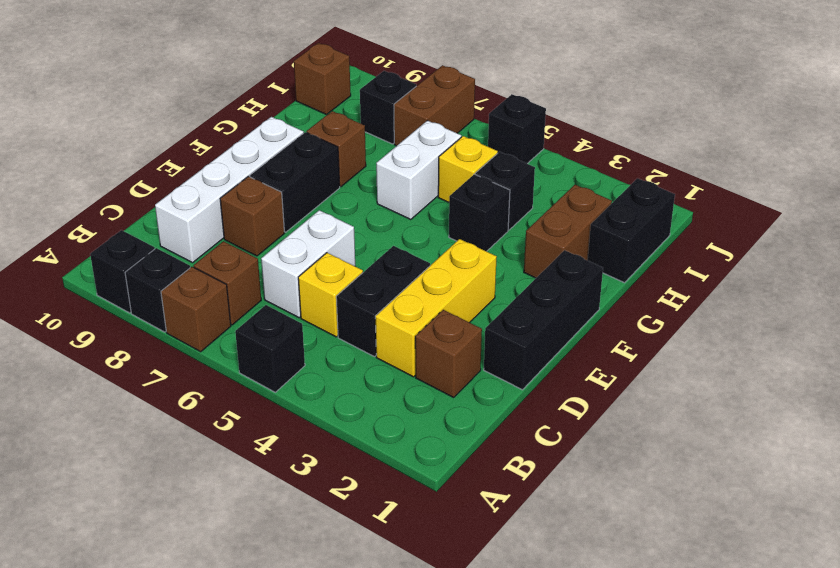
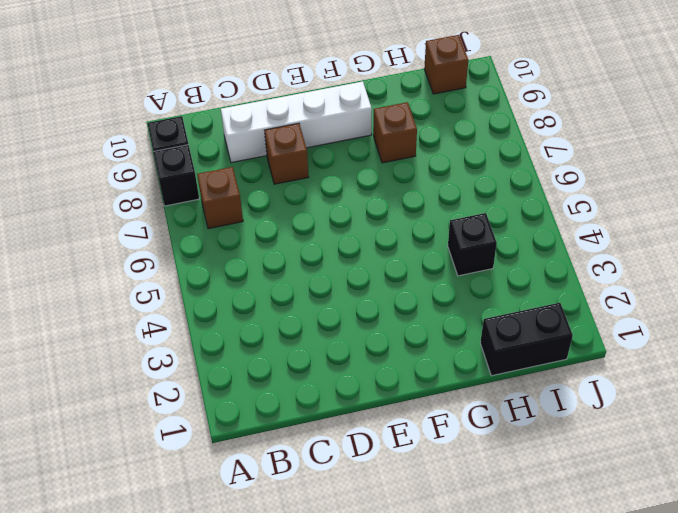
none -> black brick A5 level 1
none -> brown brick A7 level 1
none -> brown brick C2 level 1

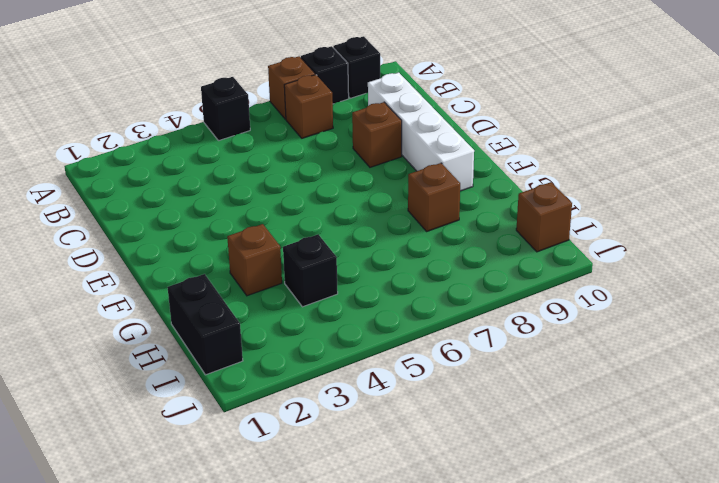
brown brick G3 level 1 -> brown brick C2 level 1
none -> yellow brick C3:E3 level 1
none -> black brick C4:D4 level 1
none -> yellow brick C5 level 1

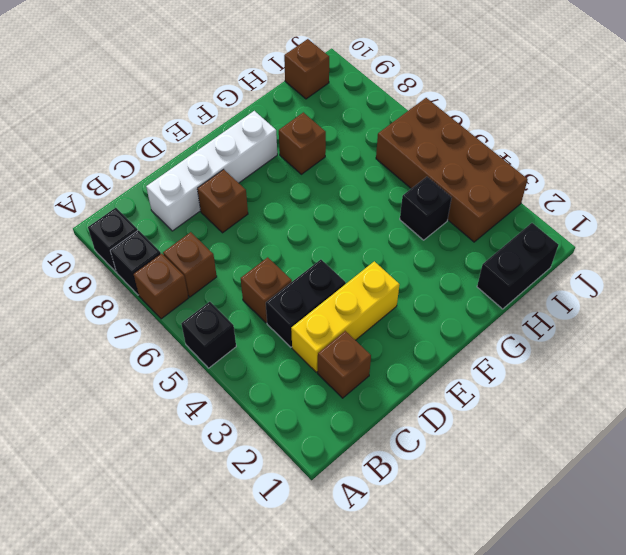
brown brick C5 level 1 -> yellow brick C5 level 1
brown brick I3:J6 level 1 -> black brick J5 level 1
none -> white brick C6:D6 level 1
none -> black brick D1:F1 level 1
none -> black brick E8:F8 level 1

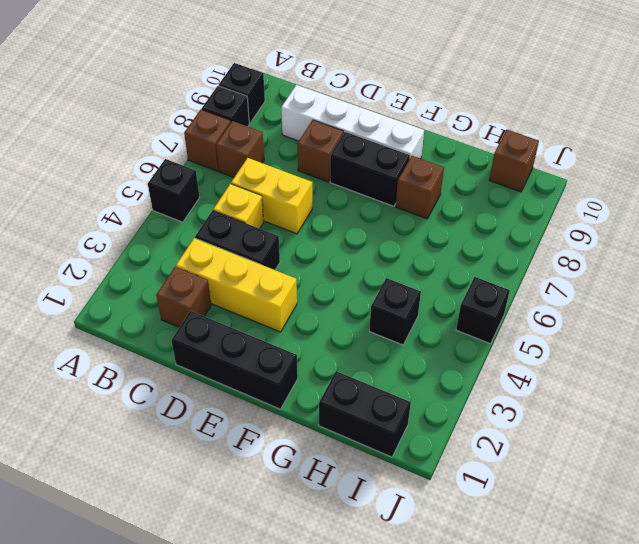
yellow brick C6:D6 level 1 -> white brick C6:D6 level 1
none -> brown brick G2:H2 level 1
none -> black brick G4 level 1
none -> white brick G6:H6 level 1

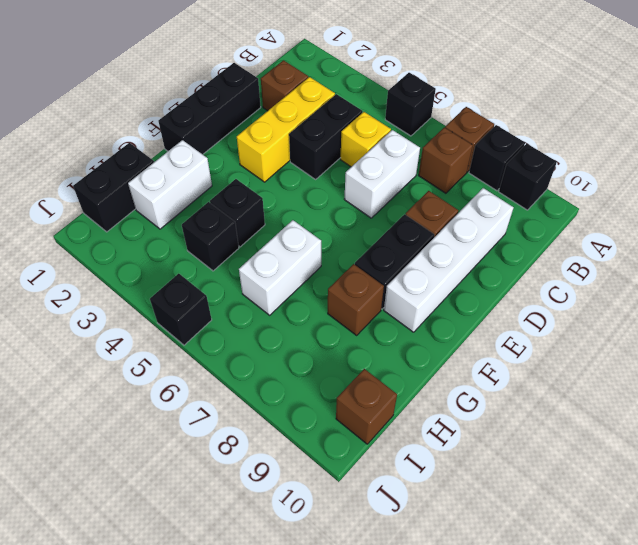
white brick G2:H2 level 1 -> brown brick G2:H2 level 1
none -> yellow brick H5 level 1
none -> brown brick I7:J7 level 1
none -> black brick I8 level 1

